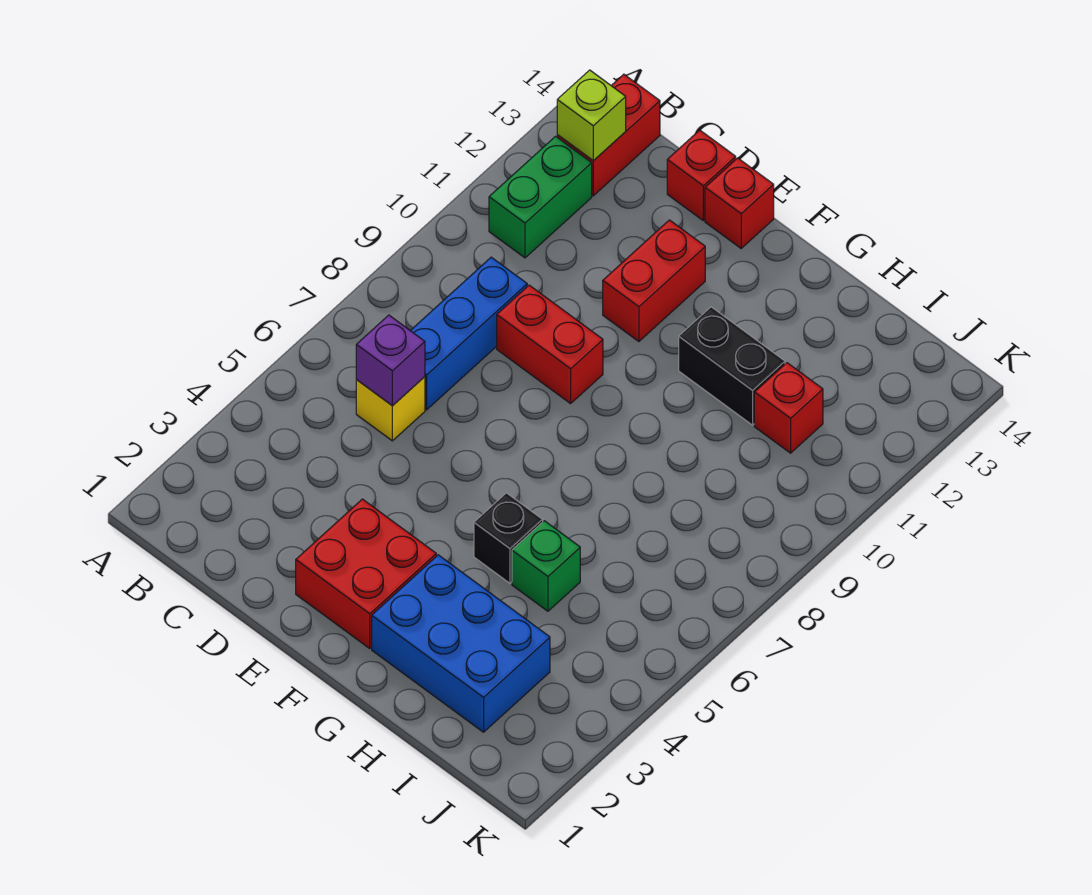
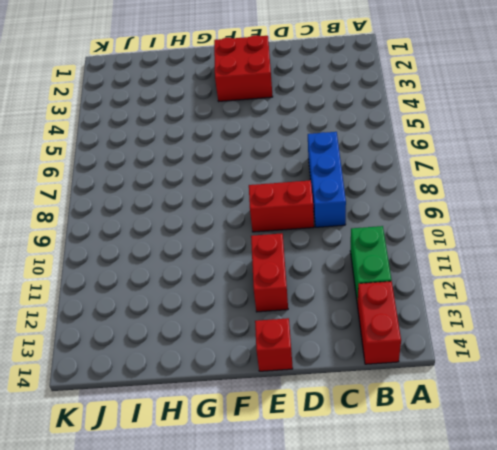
none -> yellow brick C6 level 1
none -> red brick D14 level 1
none -> blue brick G2:I3 level 1

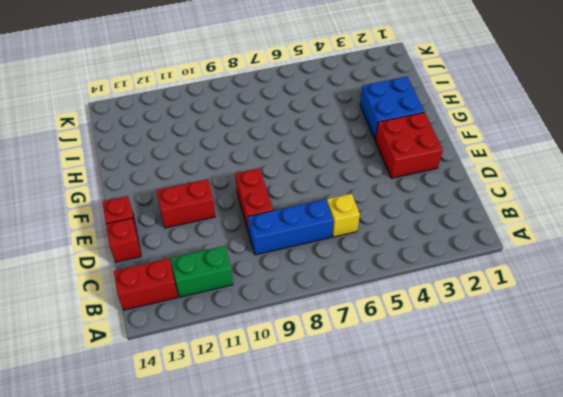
blue brick G2:H3 level 1 -> blue brick G2:I3 level 1
none -> black brick G5 level 1
none -> black brick G11:H11 level 1
none -> green brick H5 level 1

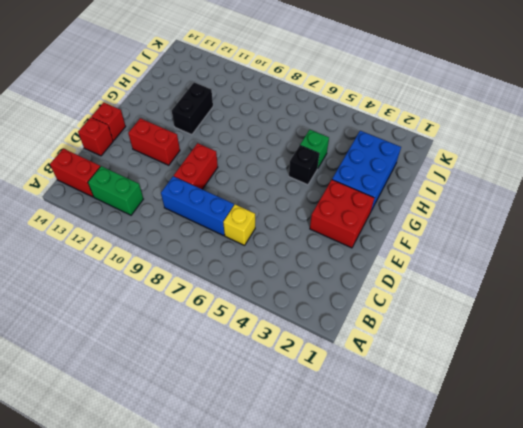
none -> red brick I11 level 1
none -> lime brick B13 level 2
none -> purple brick C6 level 2

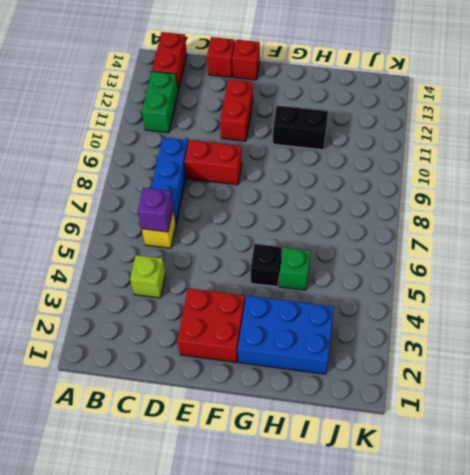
lime brick C4 level 1 -> lime brick B13 level 2
none -> red brick I11 level 1

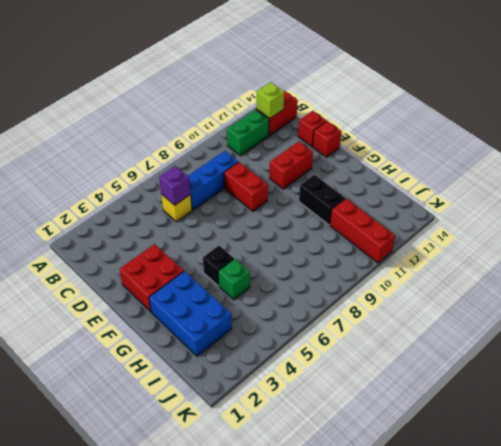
red brick I11:K11 level 1 -> red brick I11 level 1

